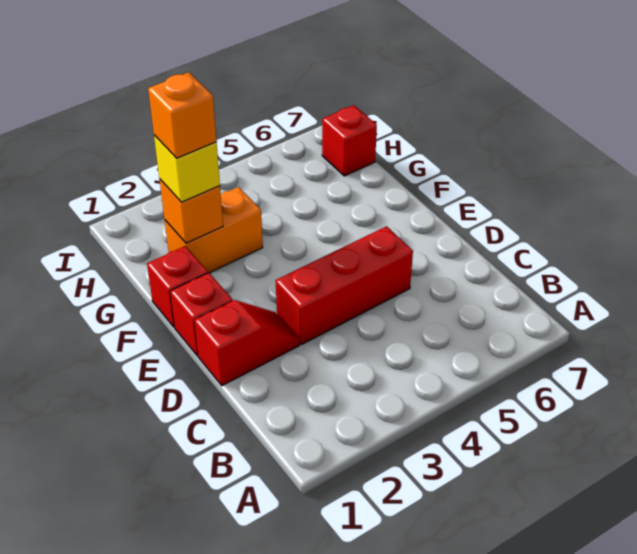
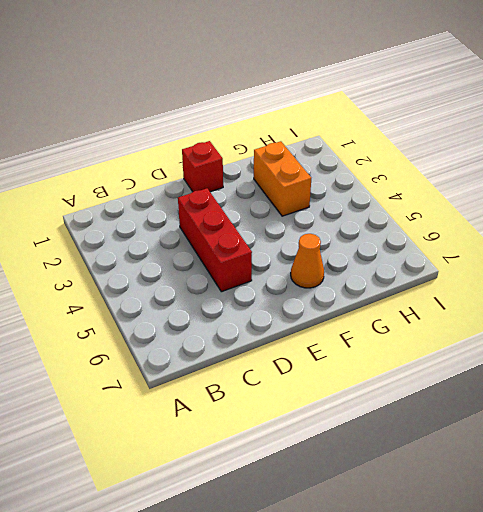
orange cone F6 level 1 -> none
none -> red slope D1:D2 level 1 top 1
none -> red brick F1 level 1

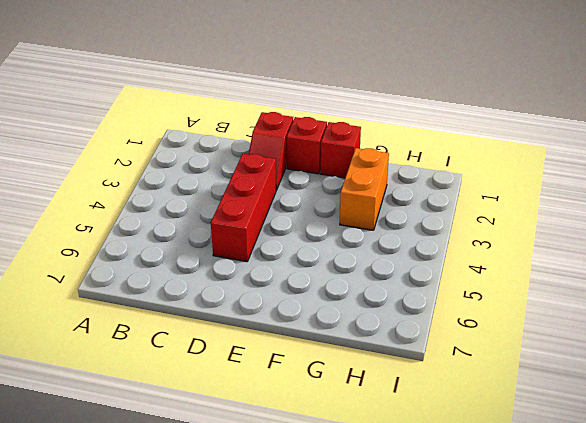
none -> red brick H7 level 1
none -> orange brick G2 level 2

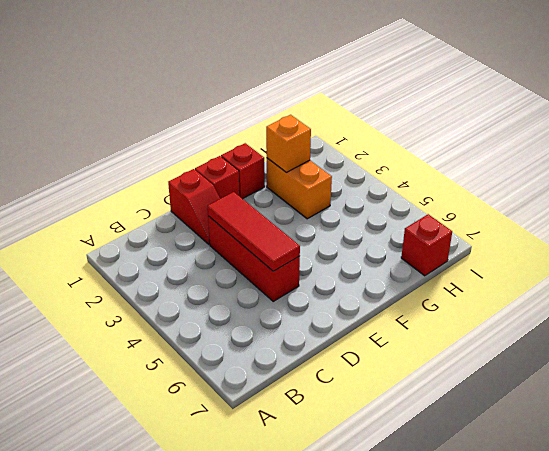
red tile D3:D5 level 2 -> none
none -> yellow brick G2 level 3
none -> orange brick G2 level 4

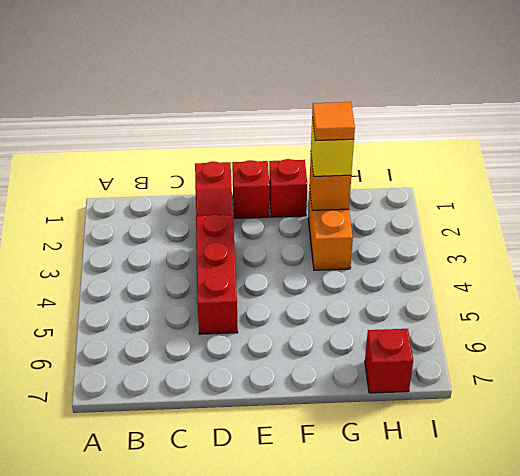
orange tile G2 level 4 -> orange brick G2 level 4

